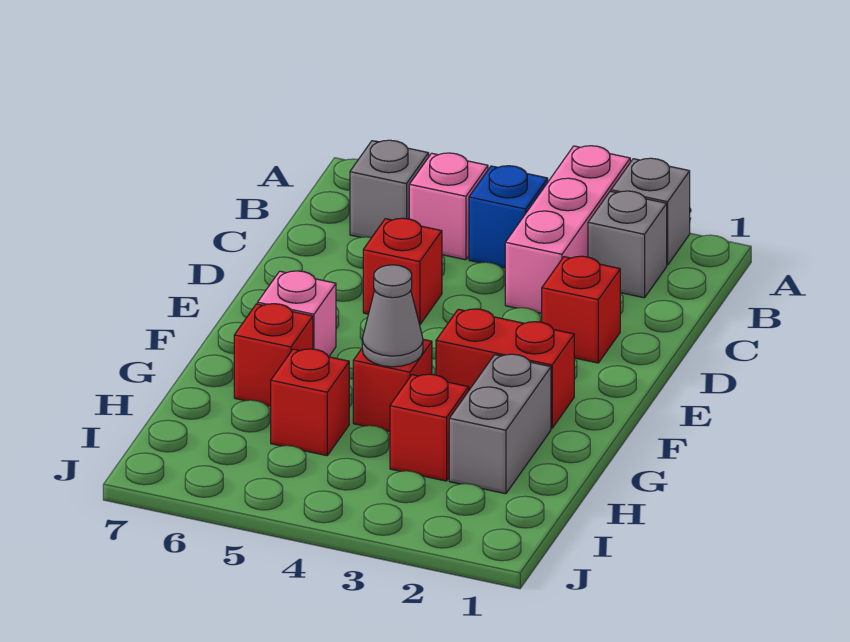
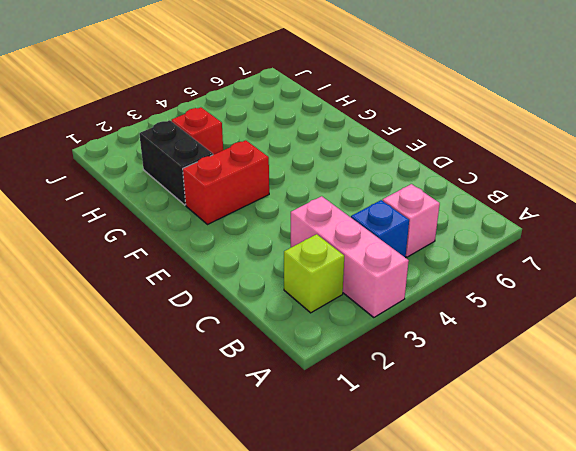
lime brick B2 level 1 -> grey brick B2 level 1
black brick G2:H2 level 1 -> grey brick G2:H2 level 1
none -> grey brick A2 level 1
none -> grey brick B6 level 1
none -> red brick D2 level 1

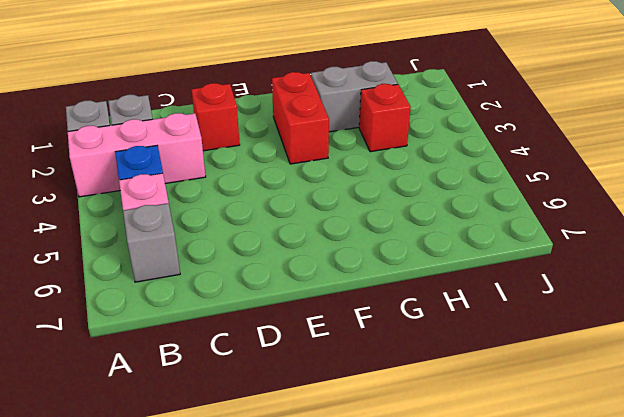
none -> red brick D5 level 1
none -> pink brick F6 level 1
none -> red brick G4 level 1

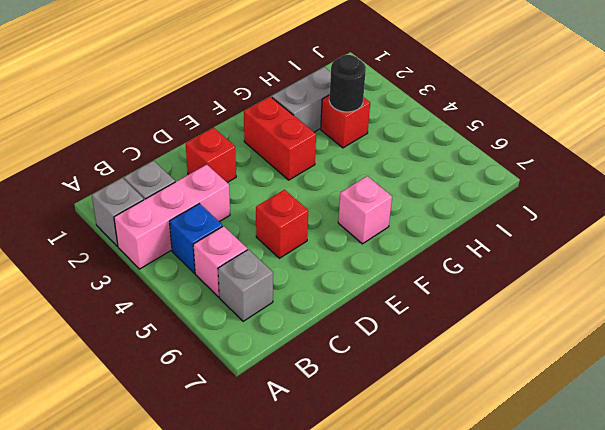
black round brick H3 level 2 -> none
none -> red brick G4 level 1
none -> red brick G6 level 1
none -> red brick H5 level 1

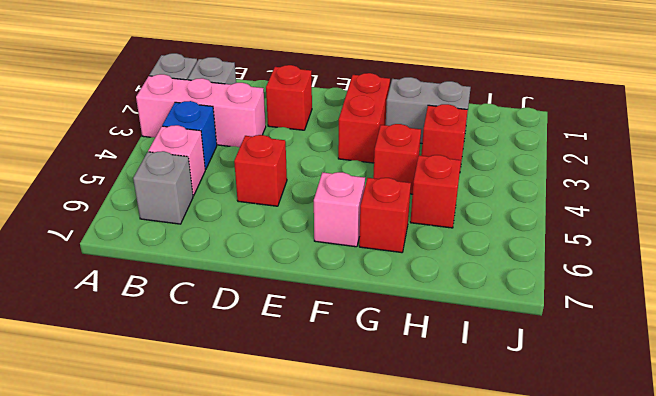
none -> grey cone G4 level 2

